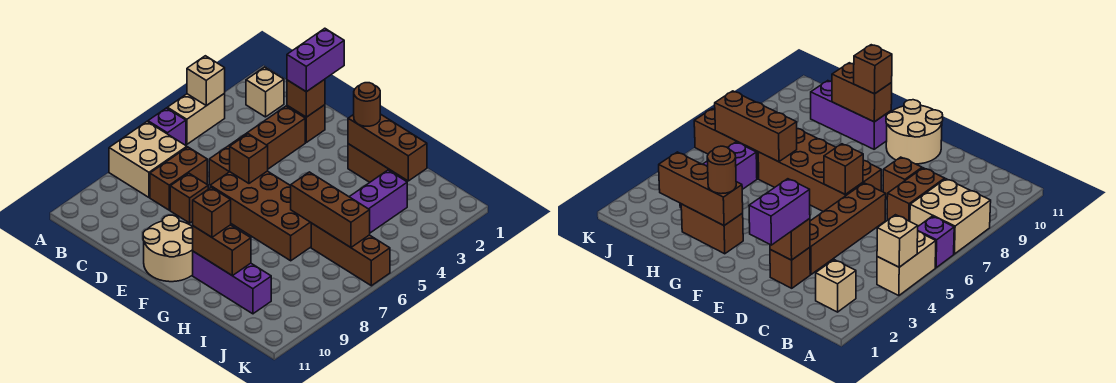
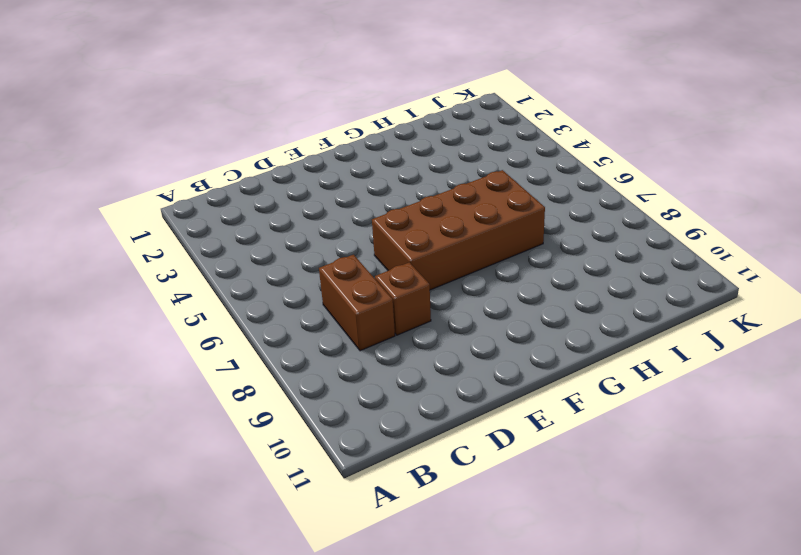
none -> tan brick A4:A5 level 1
none -> purple brick A6 level 1
none -> tan brick A7:B8 level 1

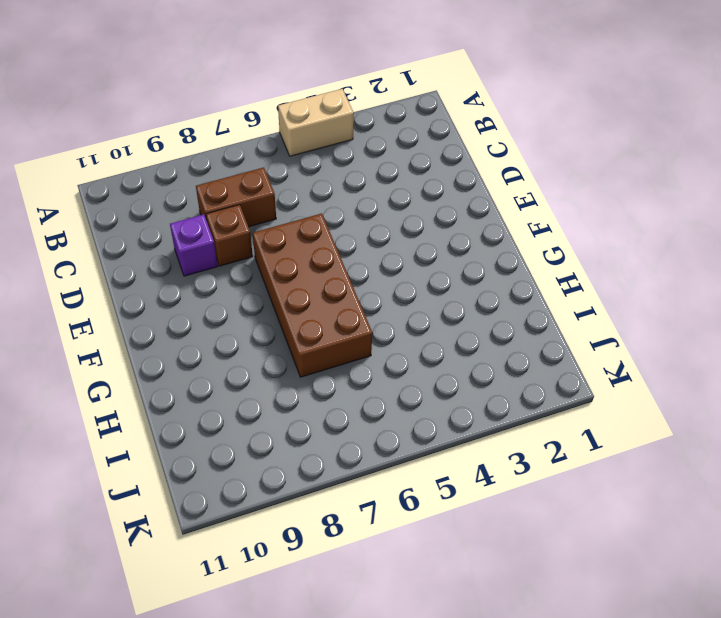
purple brick D9 level 1 -> purple brick A6 level 1
none -> tan brick A7:B8 level 1
none -> tan brick B2 level 1
none -> brown brick D2 level 1

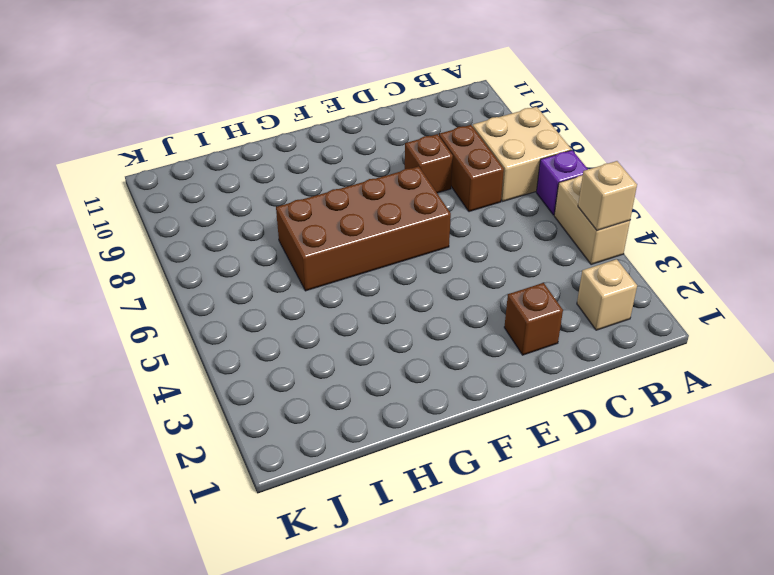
none -> brown brick D3:D6 level 1
none -> tan round brick E10:F11 level 1
none -> brown brick G2:H2 level 1

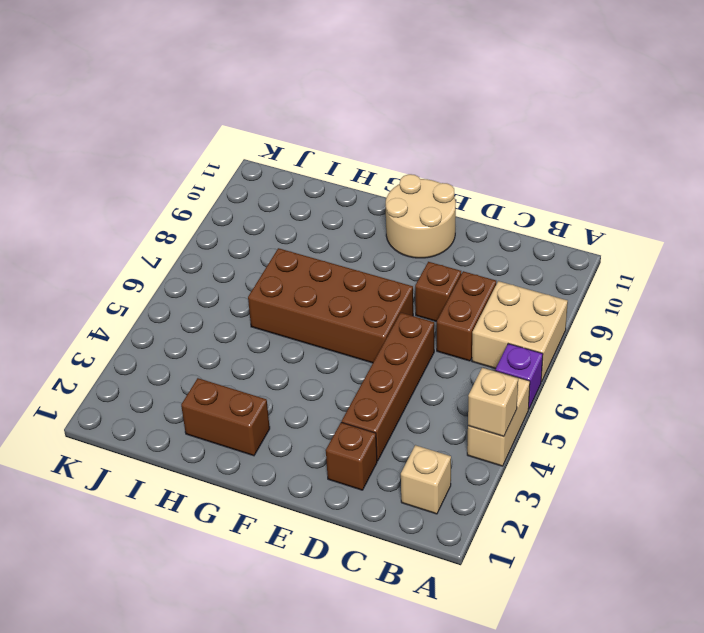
none -> purple brick G10:I10 level 1
none -> purple brick I3:I5 level 1
none -> brown brick I6:K6 level 1

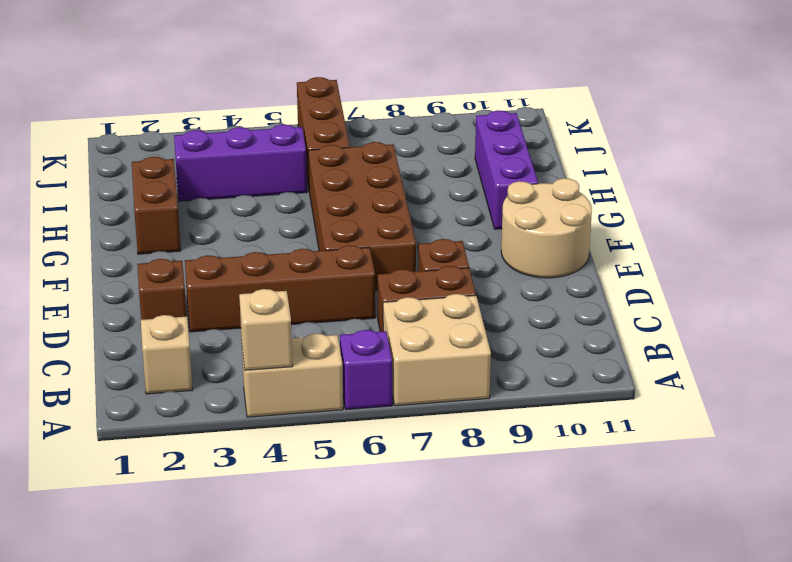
none -> brown brick D2 level 2
none -> brown brick E6 level 2
none -> brown brick G2:I2 level 2

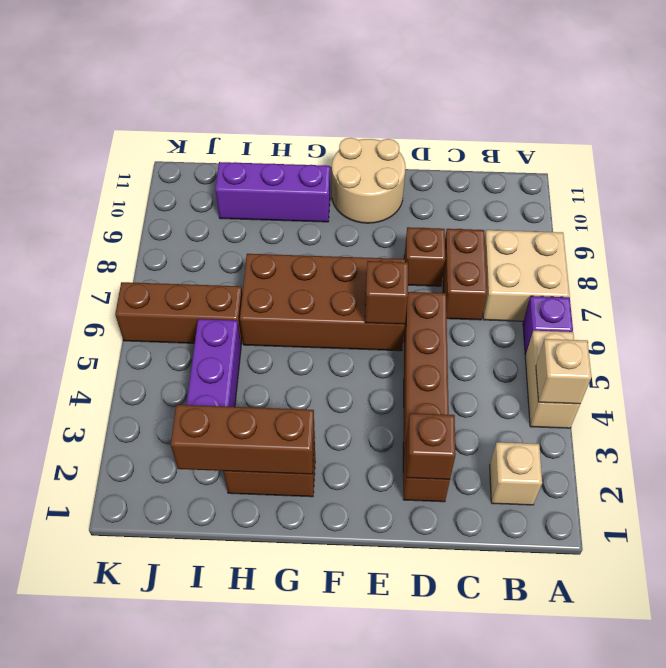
none -> brown brick G10:H10 level 2
none -> brown brick H6:J6 level 2
none -> purple brick D1:D2 level 3

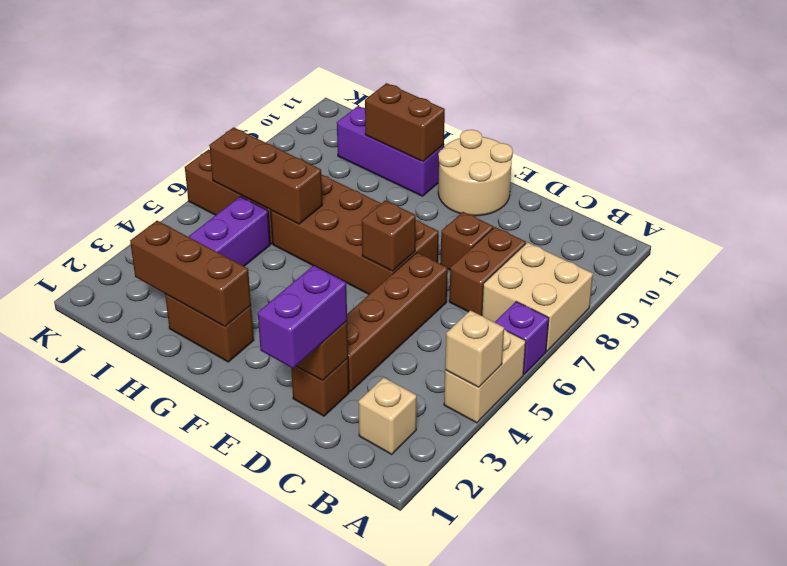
none -> brown round brick G2 level 3
none -> brown brick G10 level 3

